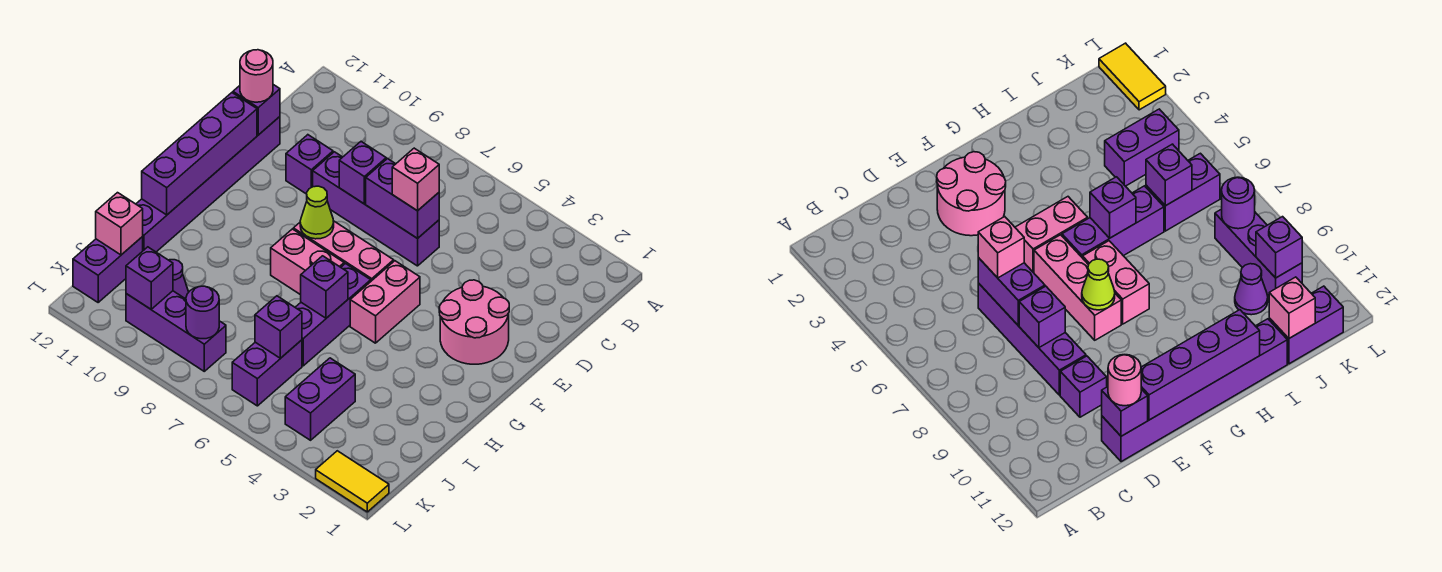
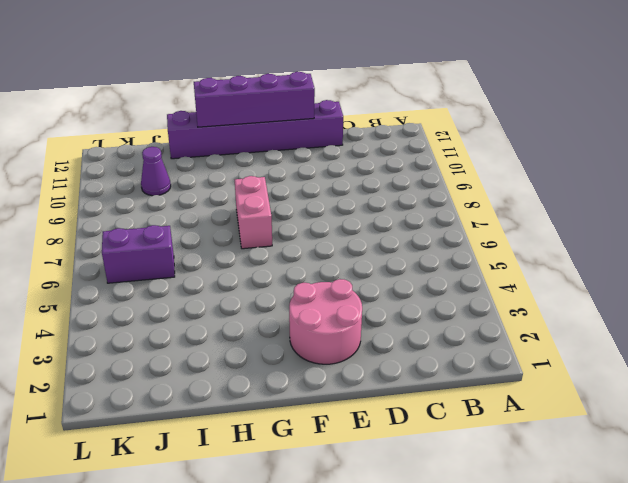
none -> purple brick D6:D9 level 1
none -> purple brick D10 level 1
none -> pink brick F5:G5 level 1

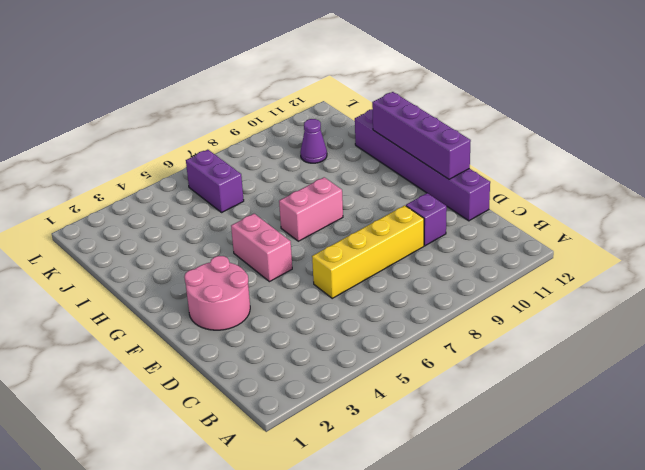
yellow brick D6:D9 level 1 -> purple brick D6:D9 level 1
none -> pink brick F6:F8 level 1
none -> purple brick G6:I6 level 1
none -> purple brick J4:K4 level 1

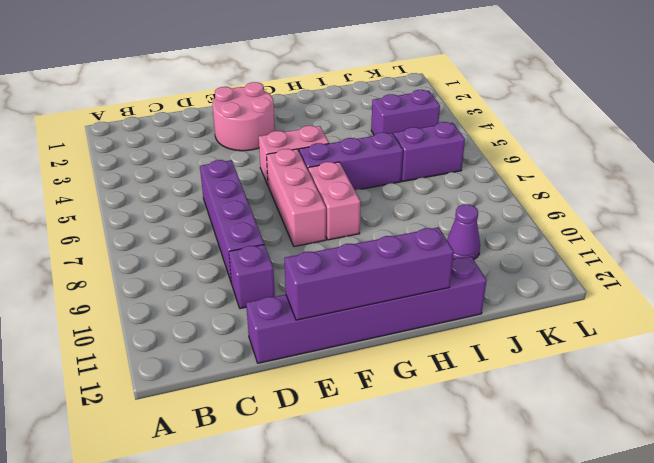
none -> purple brick J12:K12 level 1
none -> purple brick K8:K10 level 1
none -> yellow tile L1:L2 level 1

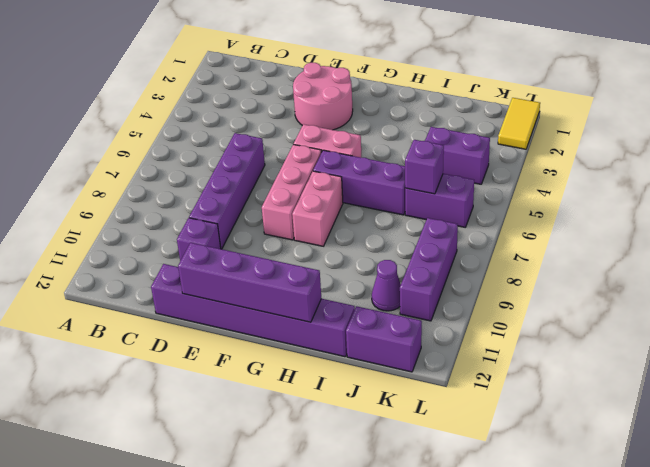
none -> purple brick D6:D7 level 2
none -> purple brick D8 level 2
none -> purple brick D12 level 2

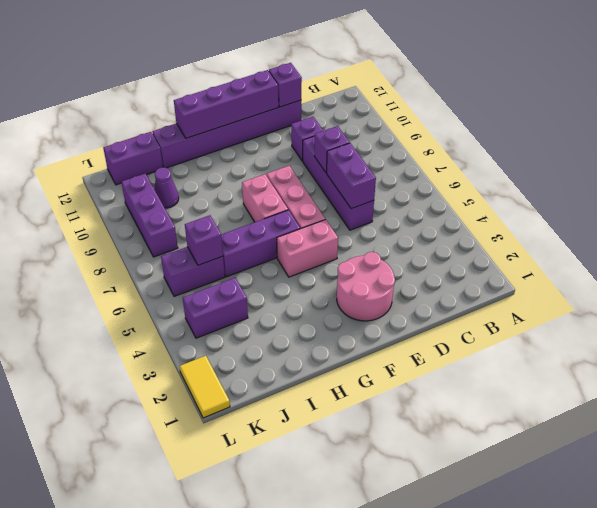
none -> lime cone F8 level 2
none -> purple brick H6 level 2
none -> pink brick J12 level 2

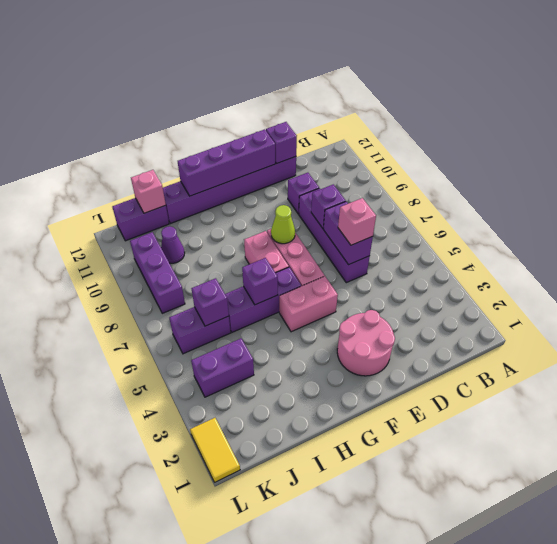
none -> purple round brick K8 level 2
none -> purple brick K10 level 2
none -> pink round brick D12 level 3

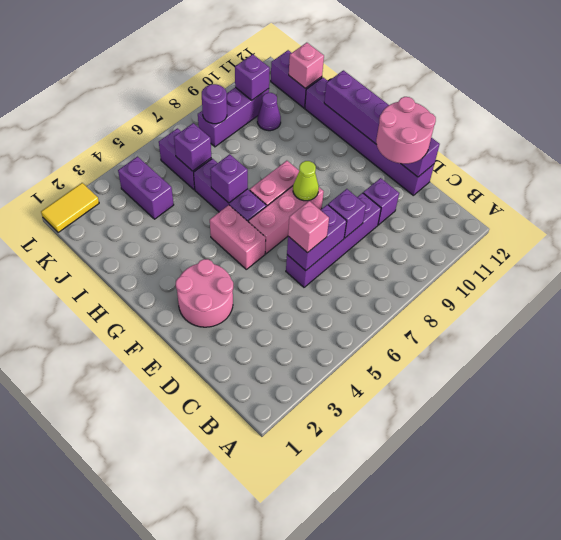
pink round brick D11:E12 level 3 -> pink round brick D12 level 3

